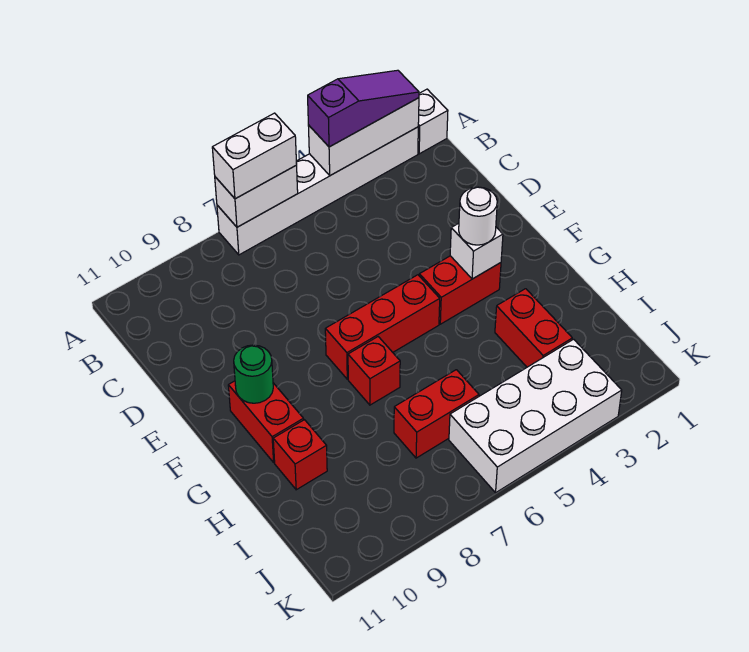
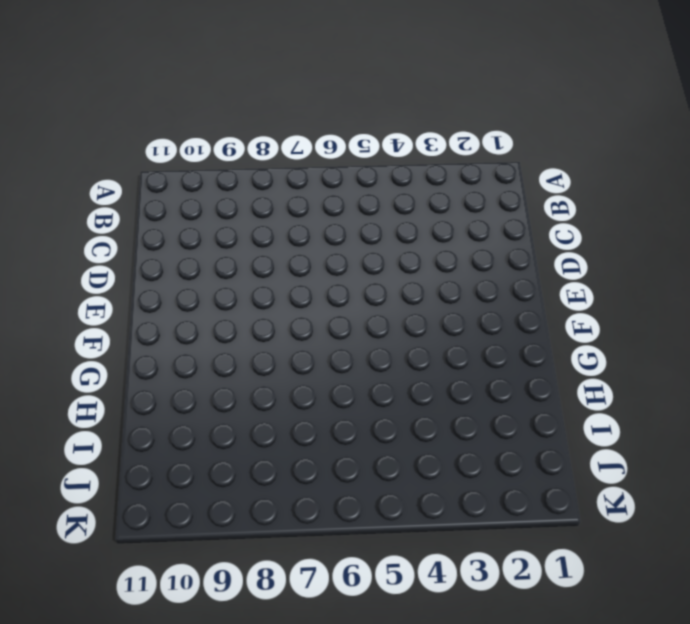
none -> white brick A1 level 1
none -> white brick A2:A7 level 1
none -> red brick F3:F4 level 1

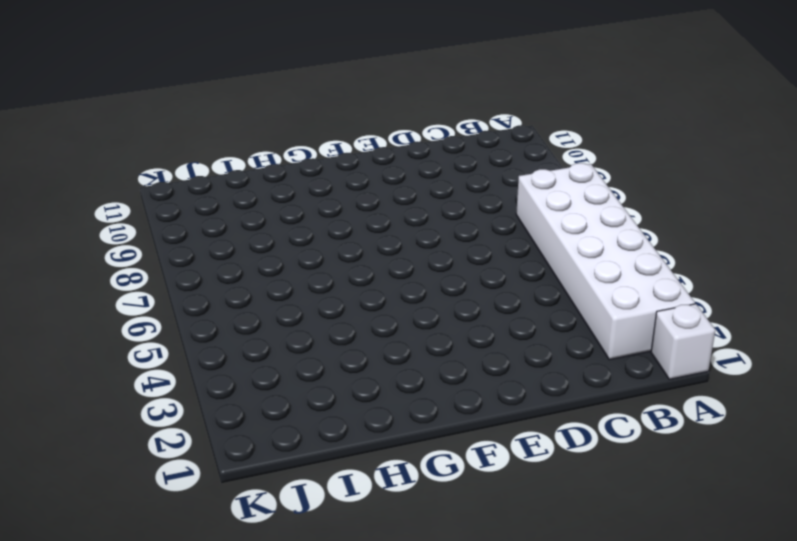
white brick A2:B7 level 1 -> white brick A2:A7 level 1
none -> red brick F3:F4 level 1
none -> red brick F5:F7 level 1
none -> red brick F10:G10 level 1

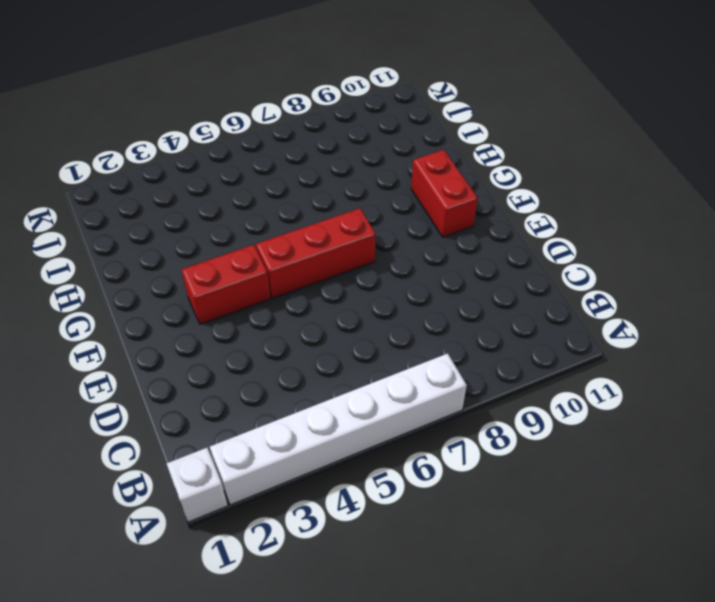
none -> red brick G7 level 1
none -> red brick H3:I3 level 1
none -> red brick H10 level 1

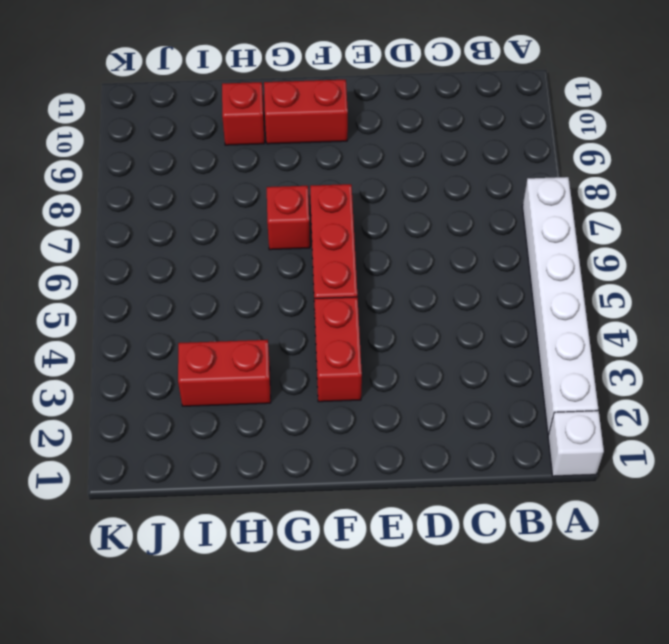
none -> red brick I6:I7 level 1
none -> white brick J3:K6 level 1
none -> white brick A2:A4 level 2

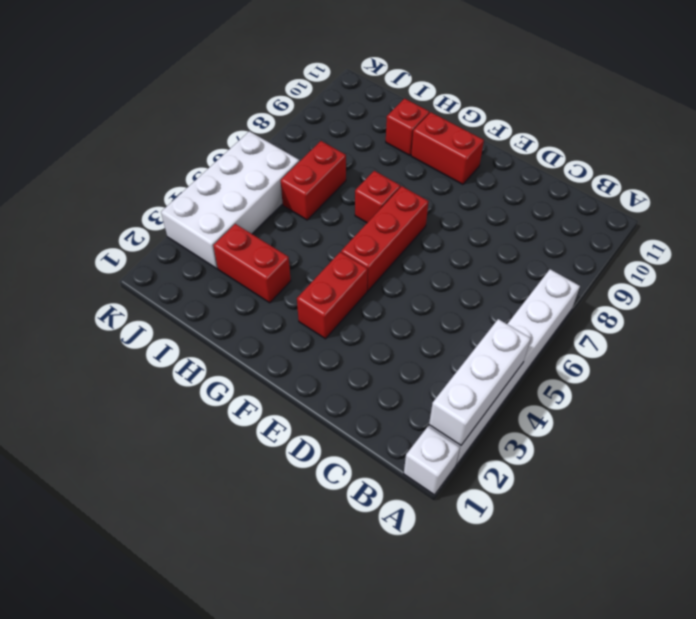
none -> white brick A6:A7 level 2
none -> white brick F3 level 2
none -> green round brick F10 level 2

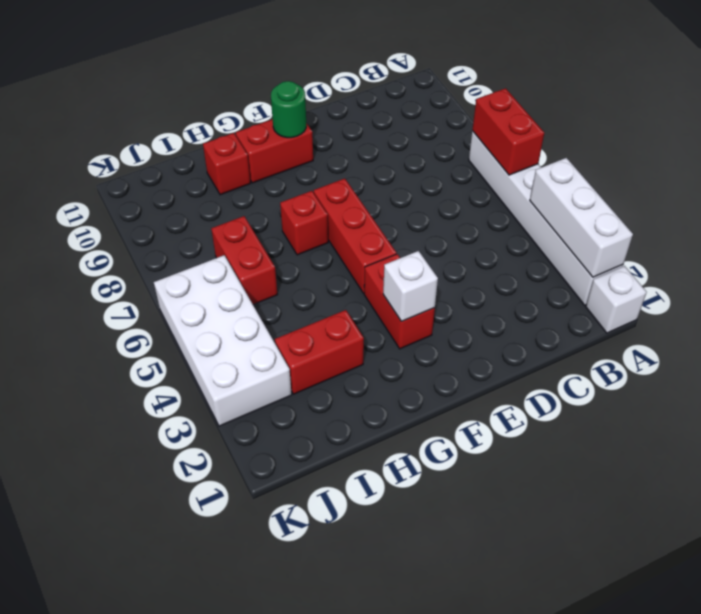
red brick A6:A7 level 2 -> white brick A6:A7 level 2
none -> purple slope A2:A4 level 3 top 4
none -> white brick A6:A7 level 3
none -> white round brick F3 level 3

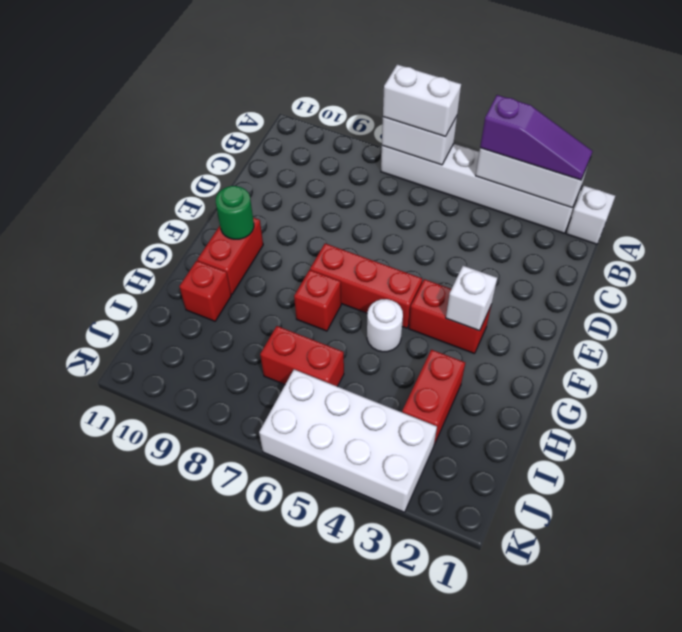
white round brick G5 level 1 -> white round brick F3 level 3

